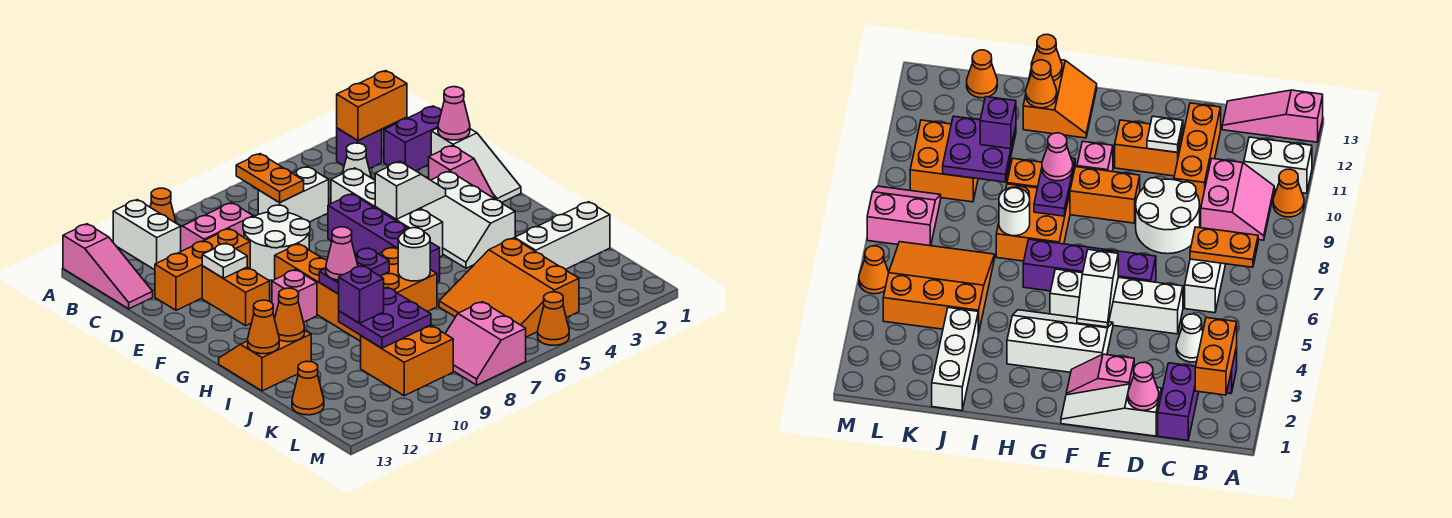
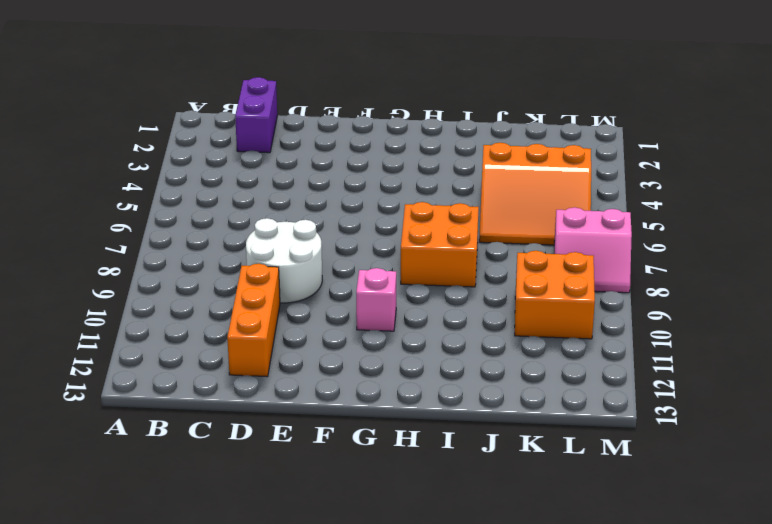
none -> orange cone A10 level 1
none -> white brick A11:B11 level 1
none -> pink slope A13:C13 level 1 top A
none -> purple brick B3 level 1

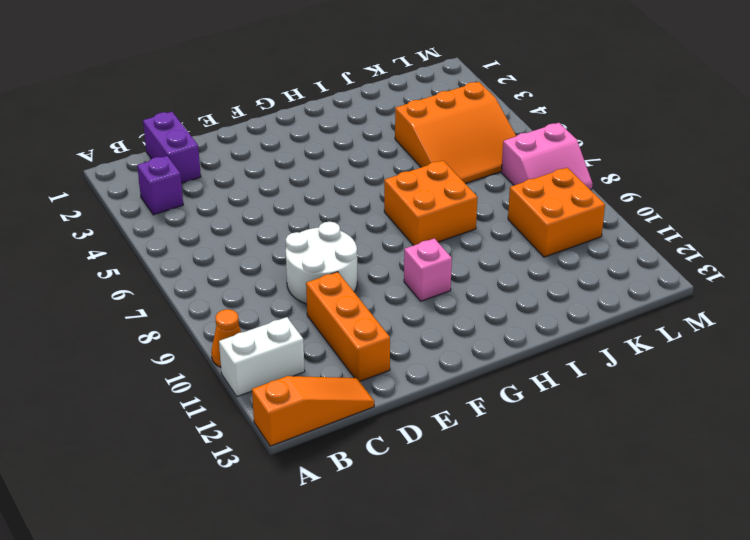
orange slope A13:C13 level 1 top A -> pink slope A13:C13 level 1 top A
none -> pink slope B9:C10 level 1 top C
none -> white cone C4 level 1
none -> white brick C6:C7 level 1
none -> white slope D1:F1 level 1 top D

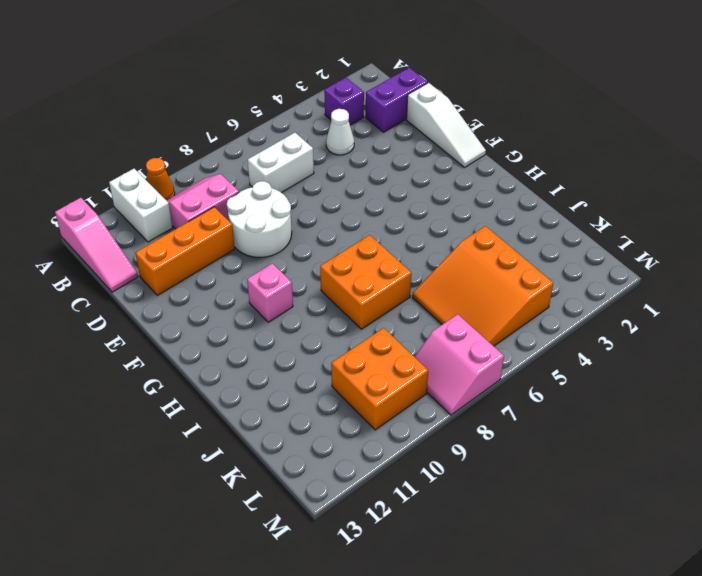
none -> white brick D5:G5 level 1
none -> pink slope E2:F2 level 1 top E
none -> purple brick E6:H6 level 1
none -> orange brick E11:F11 level 1

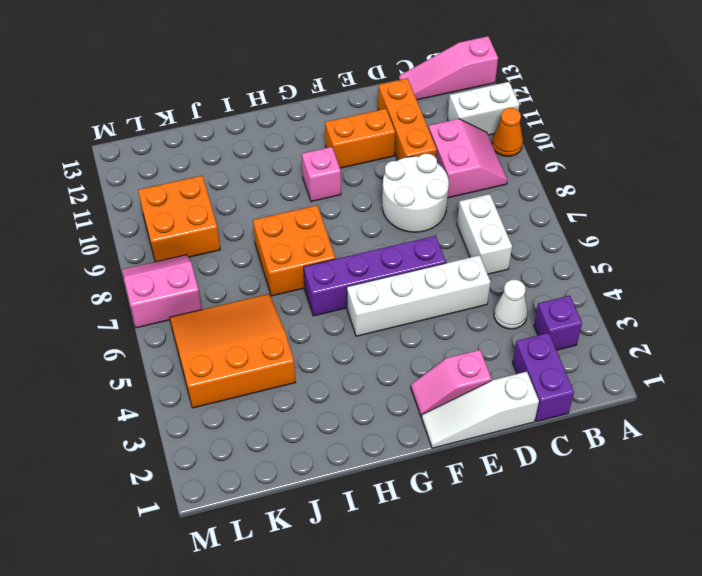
none -> white slope F3:H4 level 1 top 3
none -> orange brick F9:I9 level 1
none -> orange slope H12:I13 level 1 top I
none -> white brick J1:J3 level 1

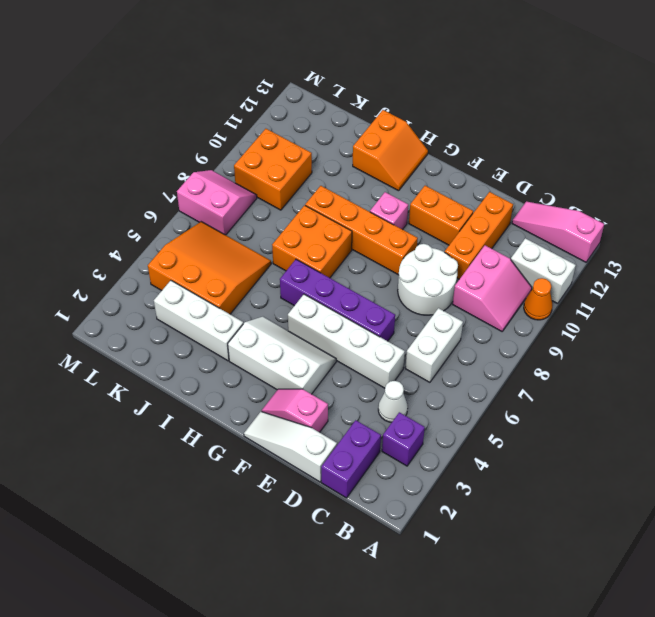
white brick I3:K3 level 1 -> white brick J1:J3 level 1
none -> orange cone K13 level 1
none -> orange cone M5 level 1
none -> orange brick B2:B3 level 2
none -> orange plate B7:C7 level 2

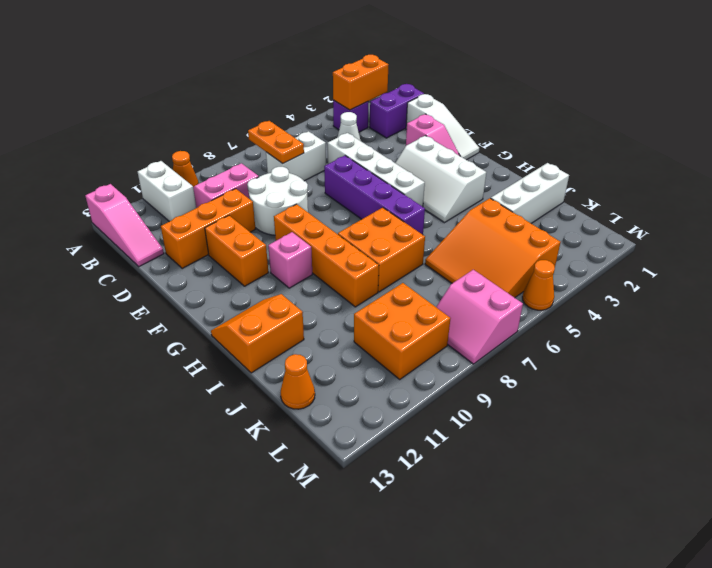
none -> pink cone D1 level 2
none -> white plate E11 level 2
none -> white slope F4:F5 level 2 top 5
none -> purple plate H8:H9 level 2

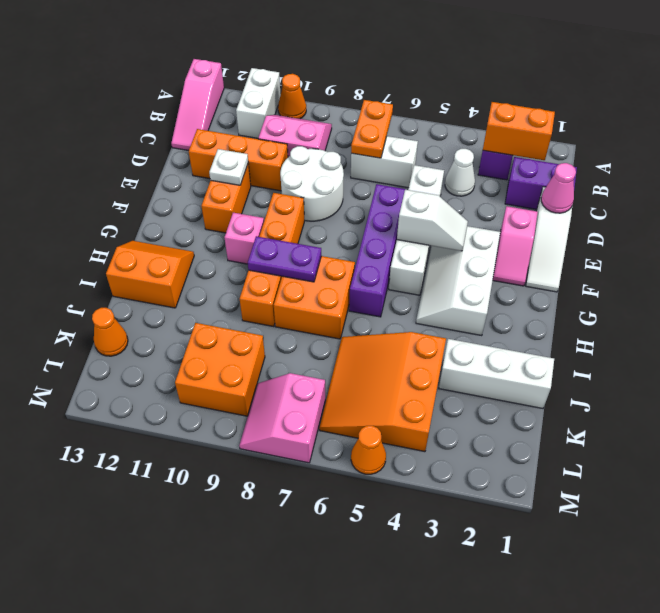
none -> white round brick I7 level 2
none -> orange cone I12 level 2
none -> orange cone I13 level 2
none -> purple plate J9:K10 level 2

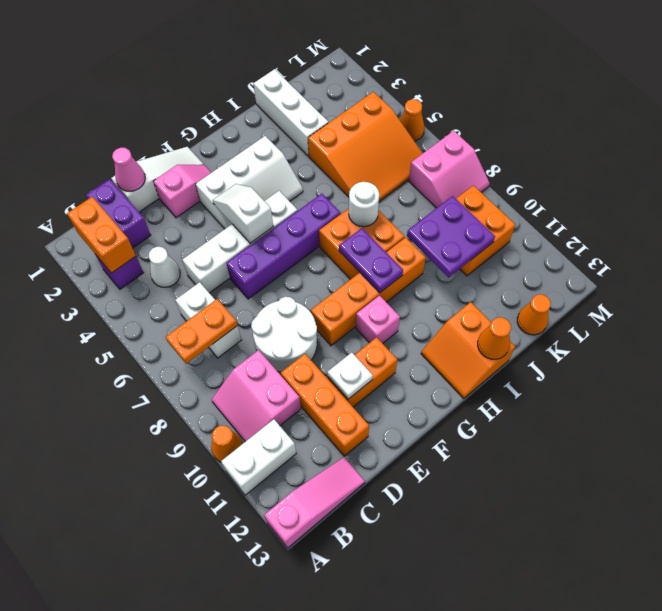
none -> orange cone I12 level 2
none -> pink cone H9 level 3
none -> purple brick J10 level 3

